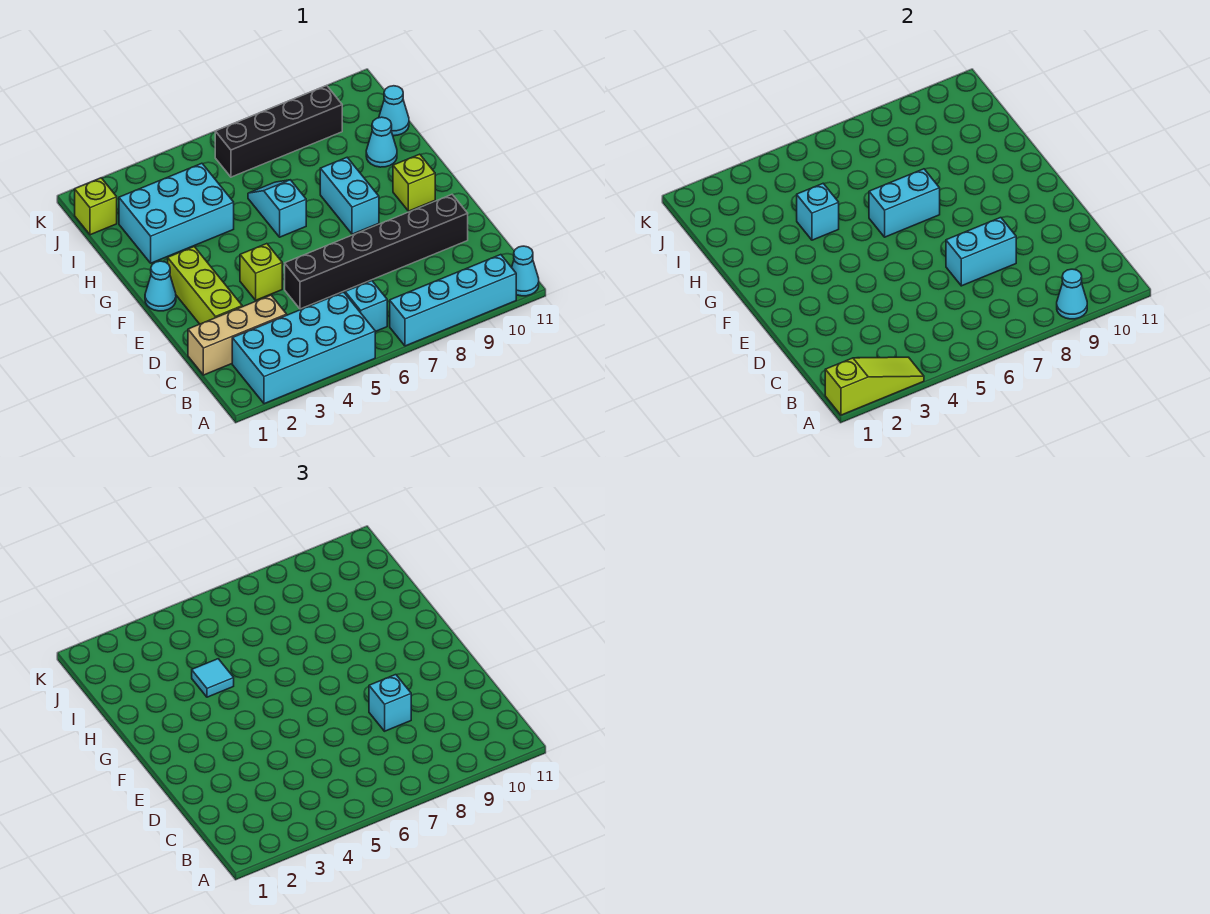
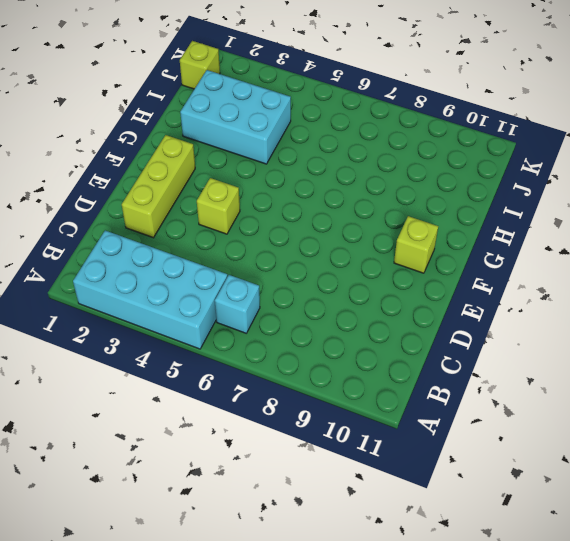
none -> cyan brick A7:A10 level 1
none -> cyan cone A11 level 1
none -> tan brick C1:C3 level 1

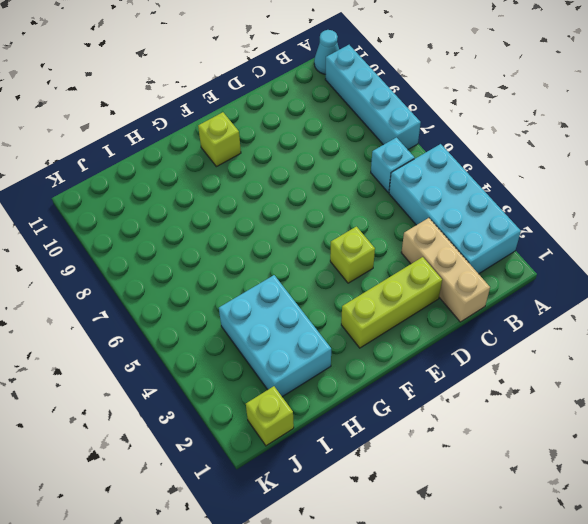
none -> black brick D5:D10 level 1
none -> cyan cone F1 level 1
none -> cyan brick F8:G8 level 1

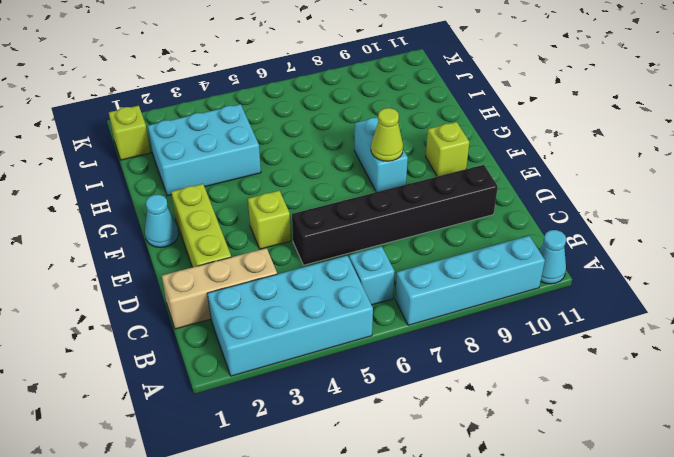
lime cone F8 level 2 -> none
none -> cyan slope G6:H6 level 1 top G
none -> cyan cone H10 level 1
none -> cyan cone I11 level 1

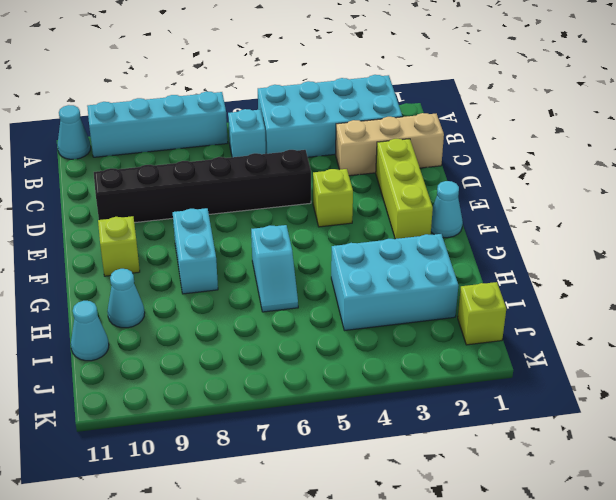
none -> black brick J6:J9 level 1
none -> lime slope A1:A3 level 2 top 1
none -> cyan cone A9 level 2

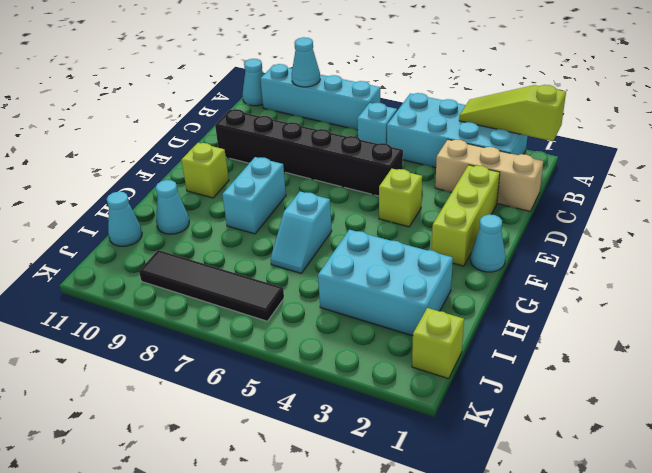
black tile J6:J9 level 1 -> black brick J6:J9 level 1
none -> cyan brick D7:D8 level 2
none -> cyan brick G6:G7 level 2
none -> cyan brick H4 level 2

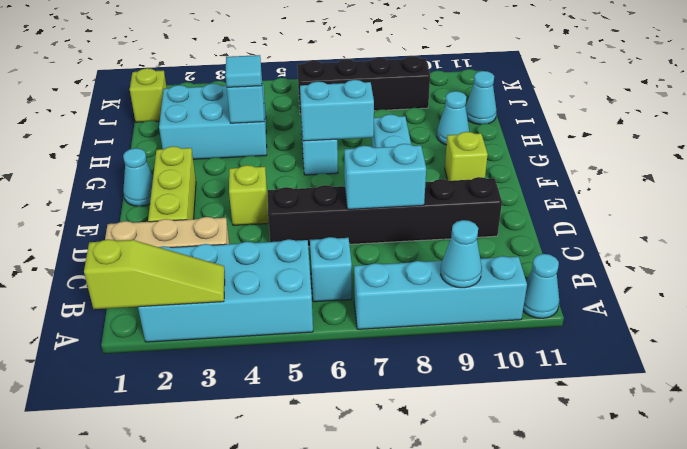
none -> cyan brick D8 level 3

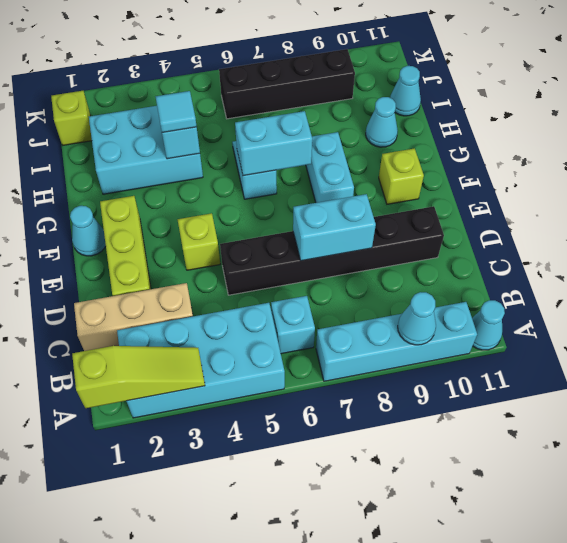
none -> cyan brick D8 level 3

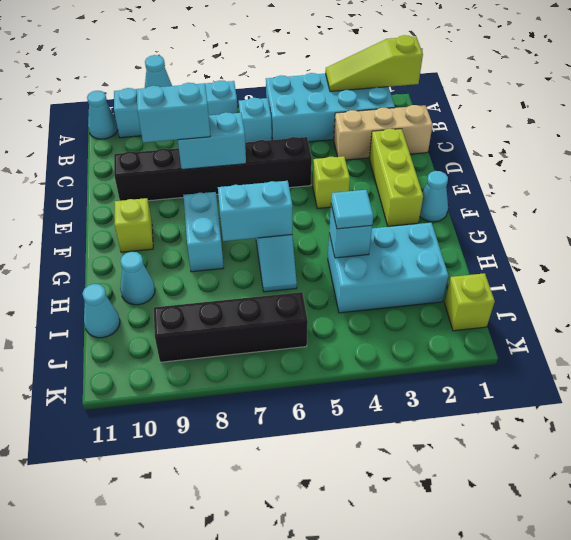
cyan brick D8:D9 level 3 -> cyan brick D8 level 3

